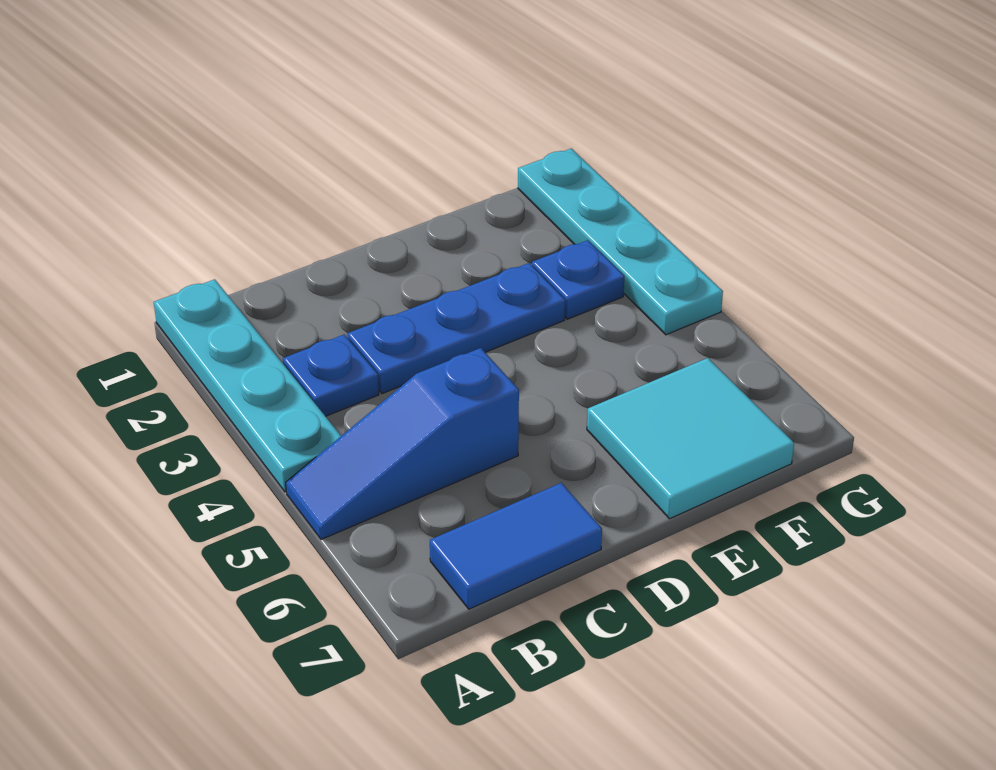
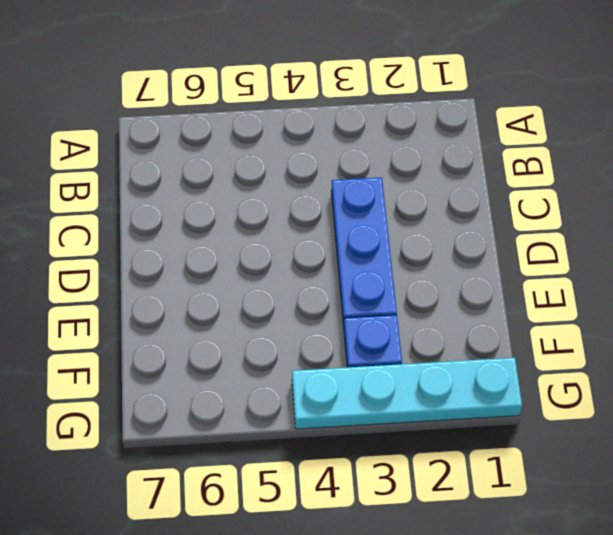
none -> cyan plate A1:A4 level 1
none -> blue slope A5:C5 level 1 top C

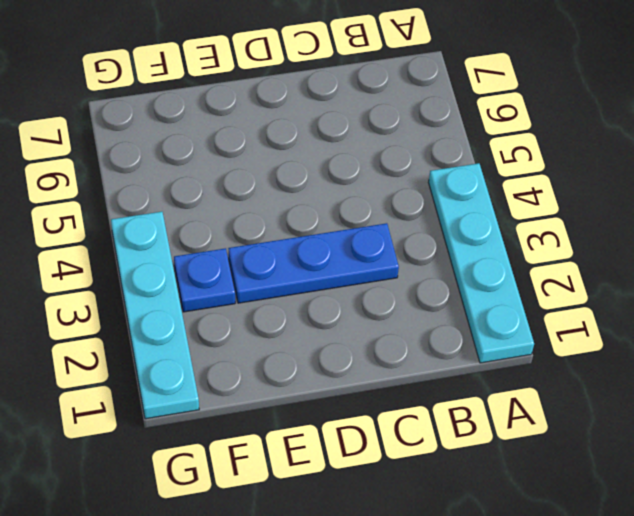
none -> blue slope A5:C5 level 1 top C
none -> blue plate B3 level 1

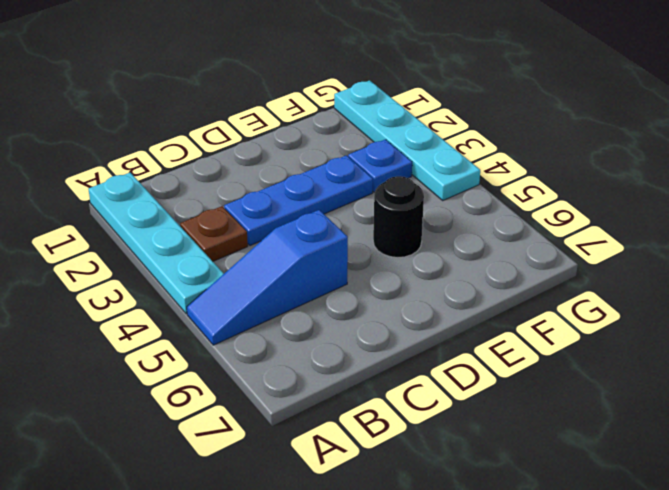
brown plate B3 level 1 -> blue plate B3 level 1
black round brick E5 level 1 -> none
none -> blue tile B7:C7 level 1
none -> cyan tile E6:F7 level 1

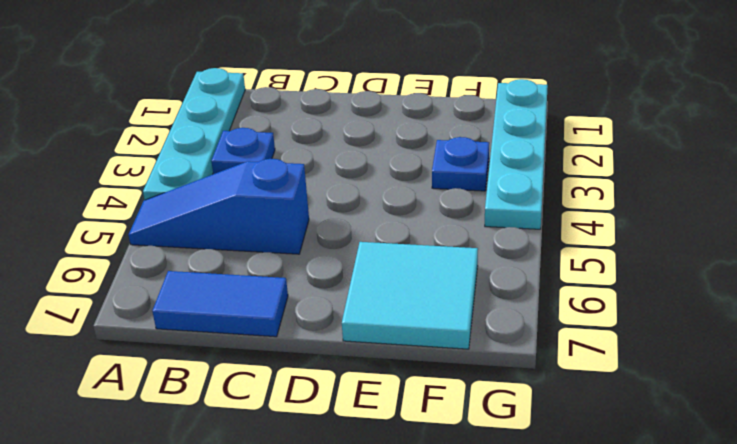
none -> blue plate C3:E3 level 1

